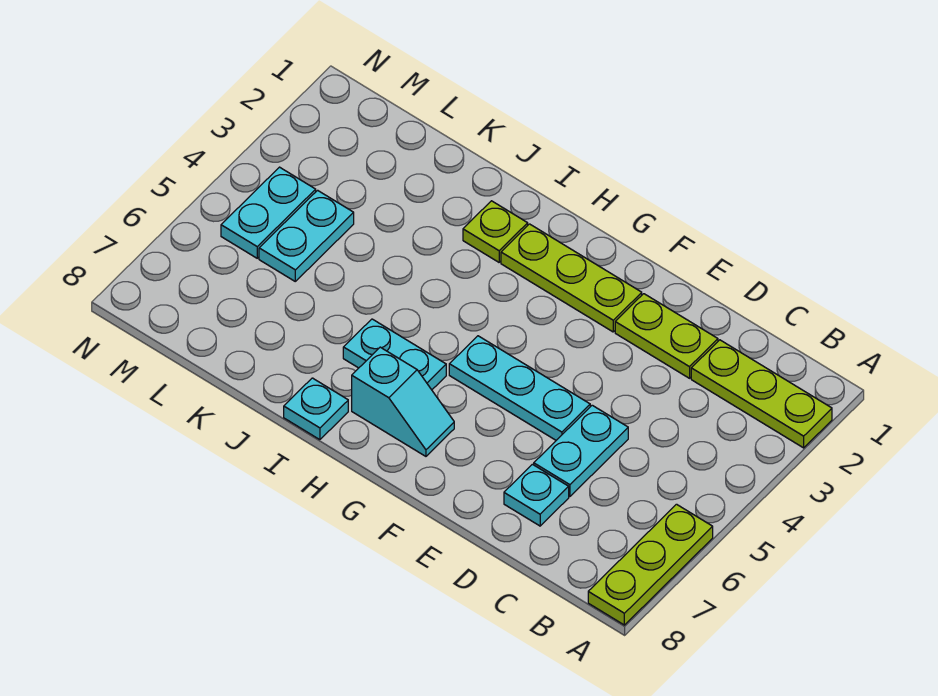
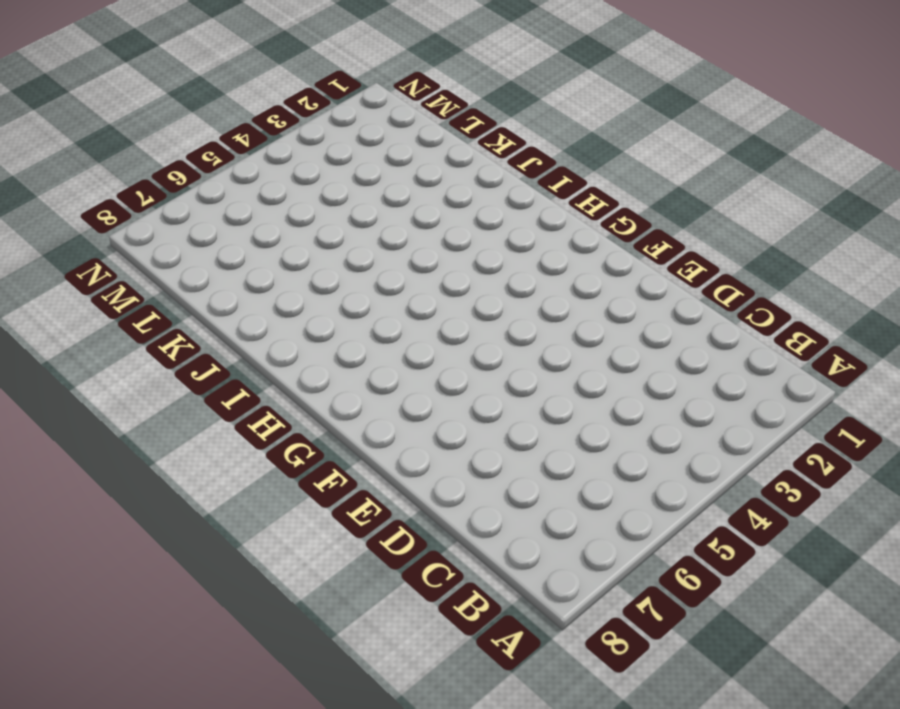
none -> lime plate A2:C2 level 1
none -> lime plate A6:A8 level 1
none -> lime plate D2:E2 level 1

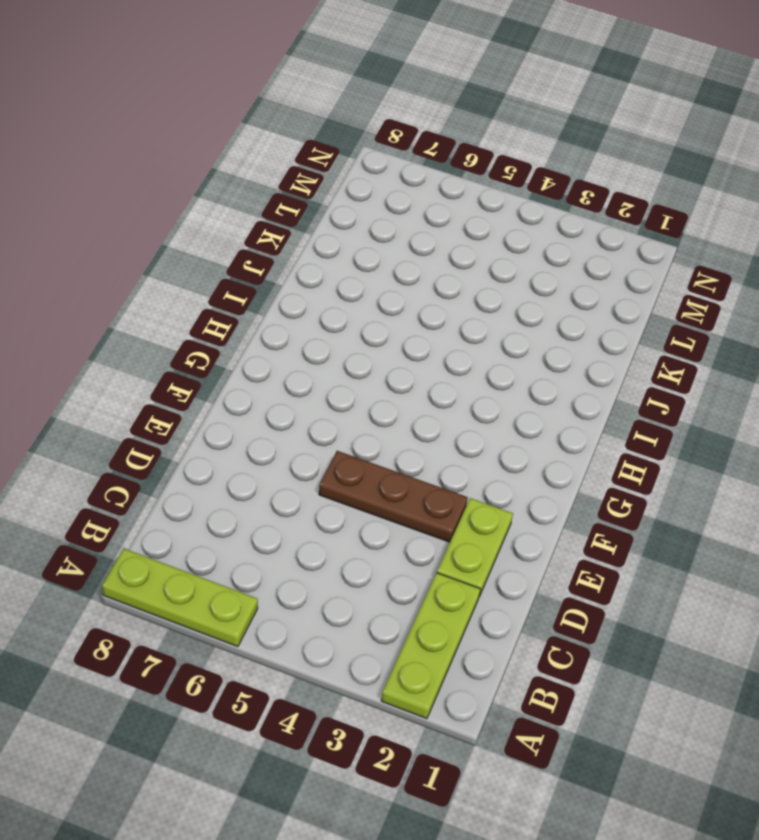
brown plate E3:E5 level 1 -> cyan plate E5:G5 level 1
none -> cyan plate D5:D6 level 1
none -> cyan plate D7 level 1
none -> lime plate F2:H2 level 1

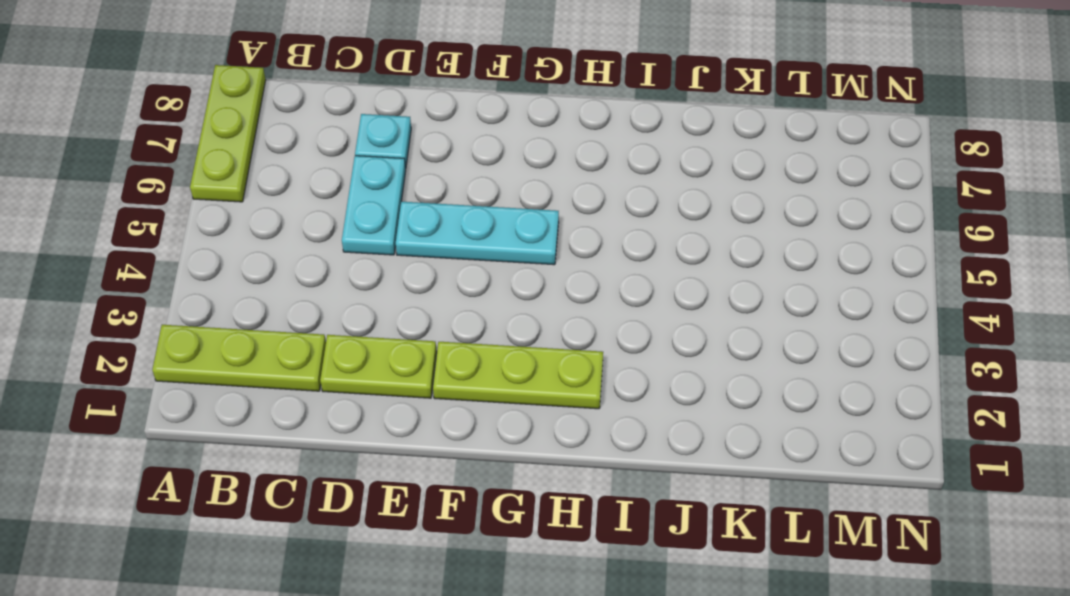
none -> cyan slope G7:H7 level 1 top H
none -> cyan plate H6:I6 level 1
none -> lime plate I2 level 1

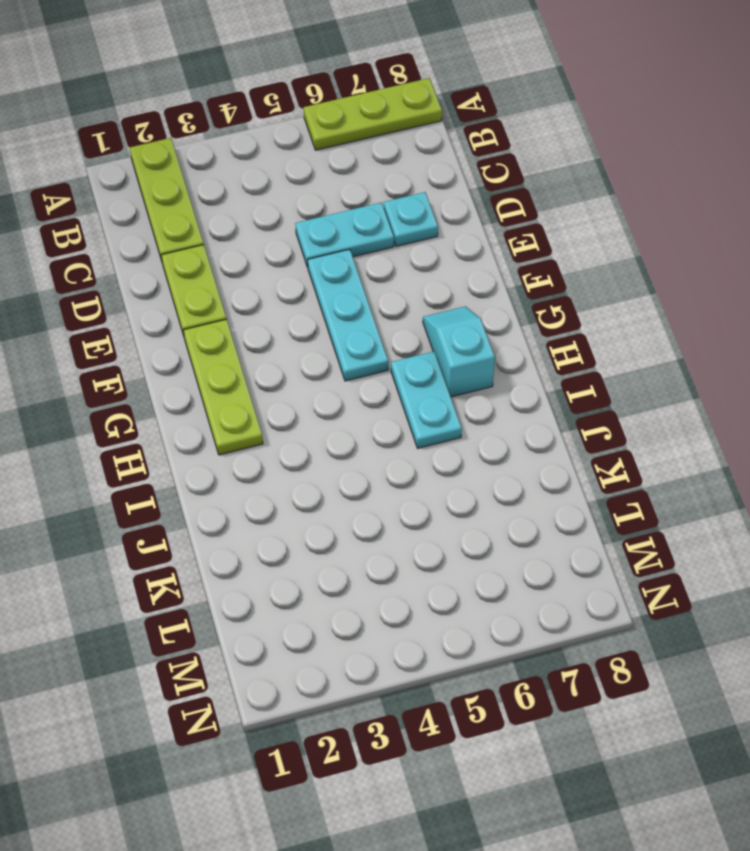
none -> lime plate I2 level 1
none -> cyan plate I8 level 1
none -> cyan plate L4:L5 level 1

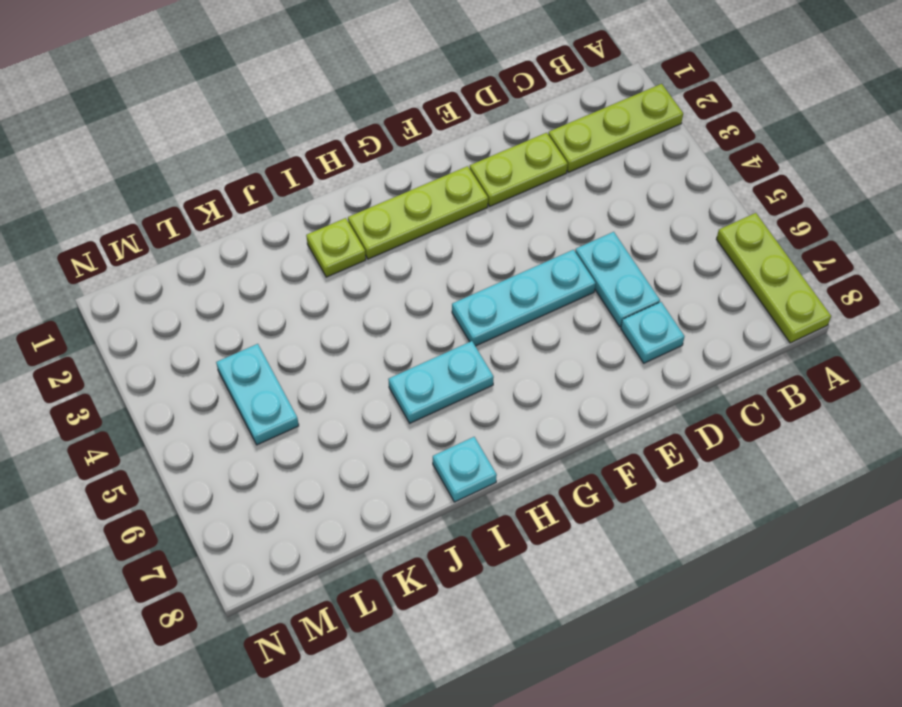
none -> cyan slope G7:H7 level 1 top H
none -> cyan plate M4:M5 level 1

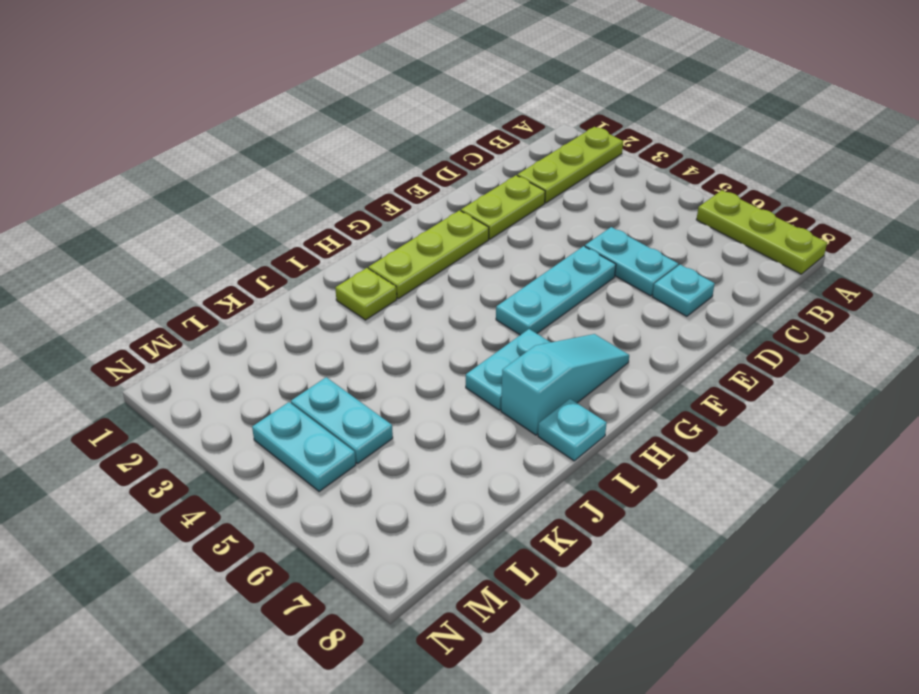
cyan slope G7:I7 level 1 top I -> cyan slope G7:H7 level 1 top H

